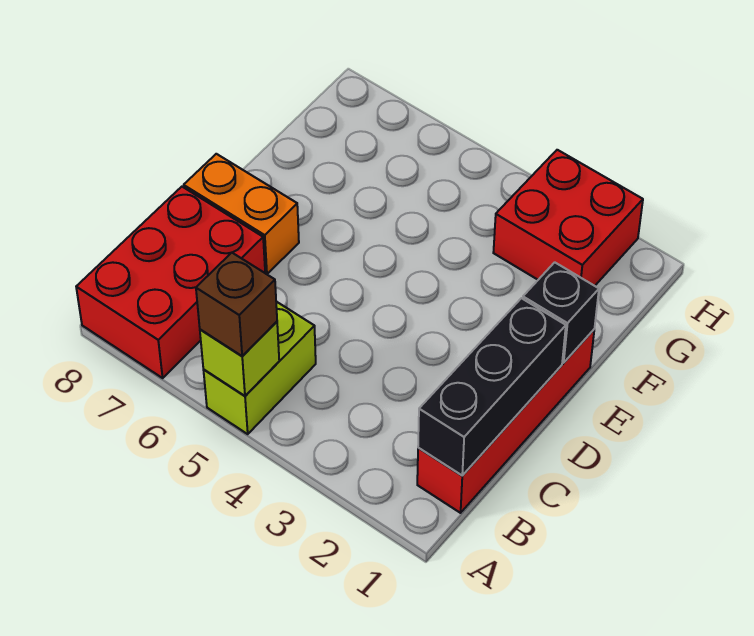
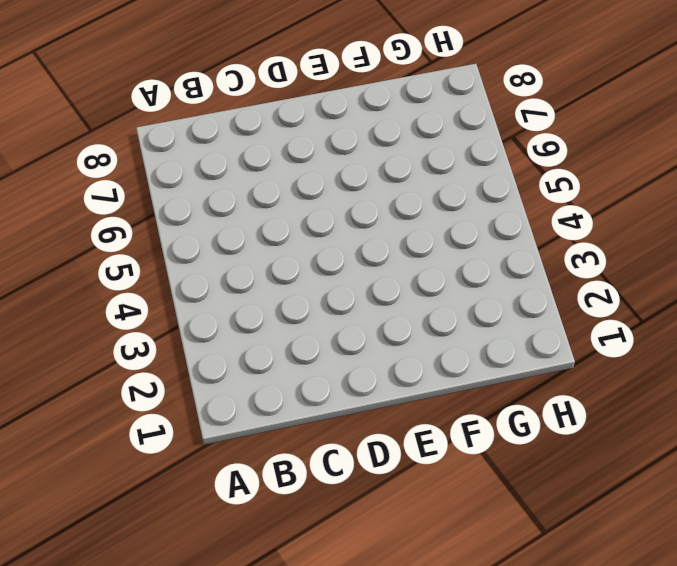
none -> lime brick A5:B5 level 1
none -> red brick A7:C8 level 1

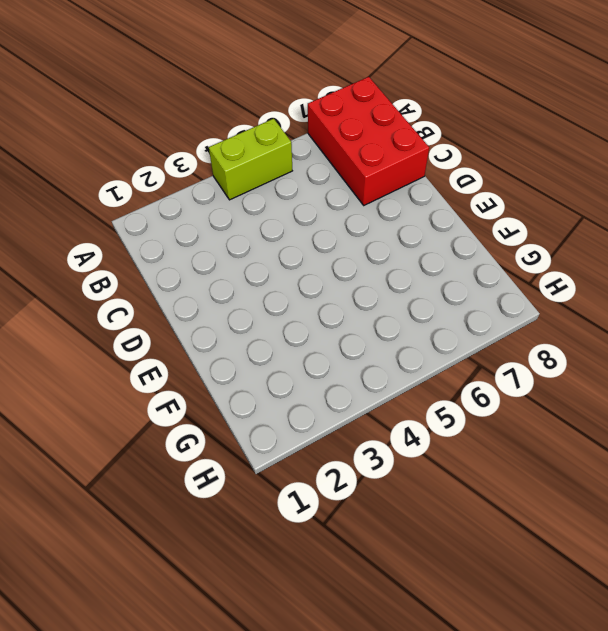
lime brick A4:A5 level 1 -> lime brick A5:B5 level 1
none -> red brick B1:E1 level 1
none -> orange brick D7:D8 level 1

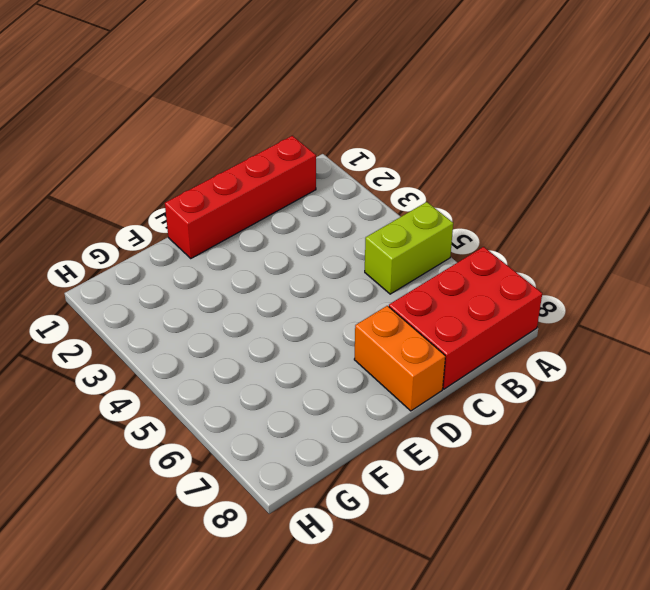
none -> red brick G2:H3 level 1
none -> lime brick A5 level 2

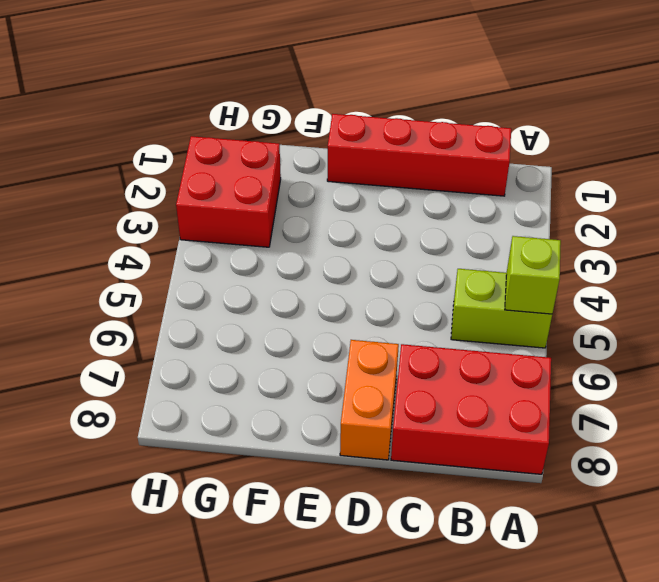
none -> black brick B1:D1 level 2
none -> black brick E1 level 2

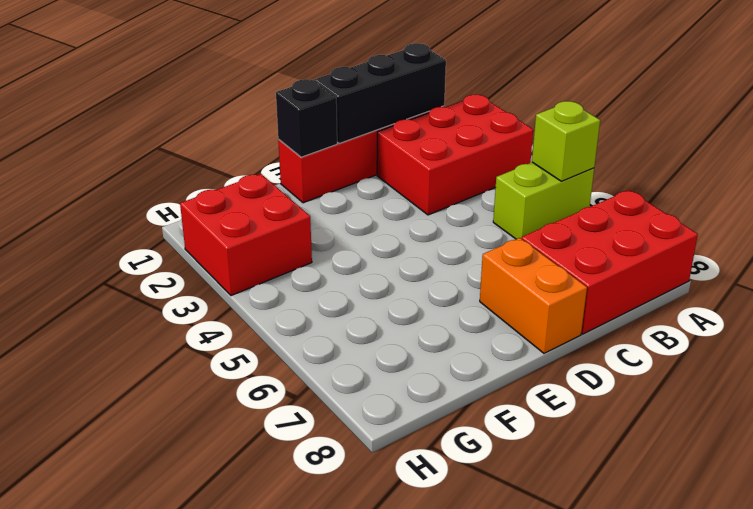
red brick A2:C3 level 1 -> none
none -> brown brick A5 level 3

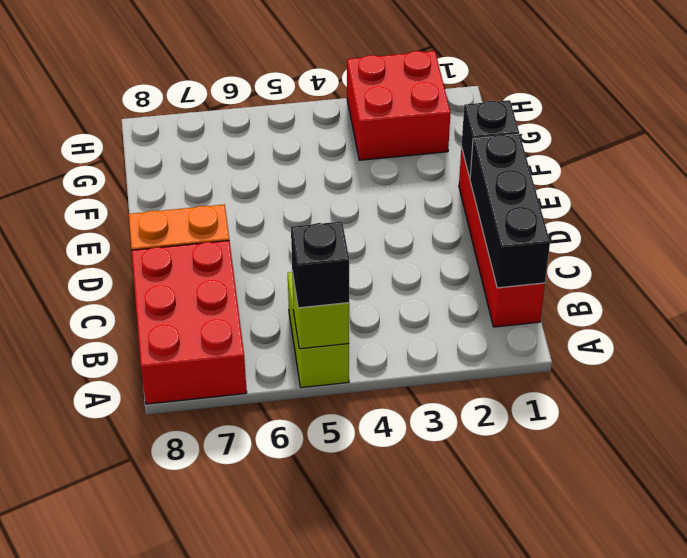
black brick A5 level 3 -> brown brick A5 level 3

